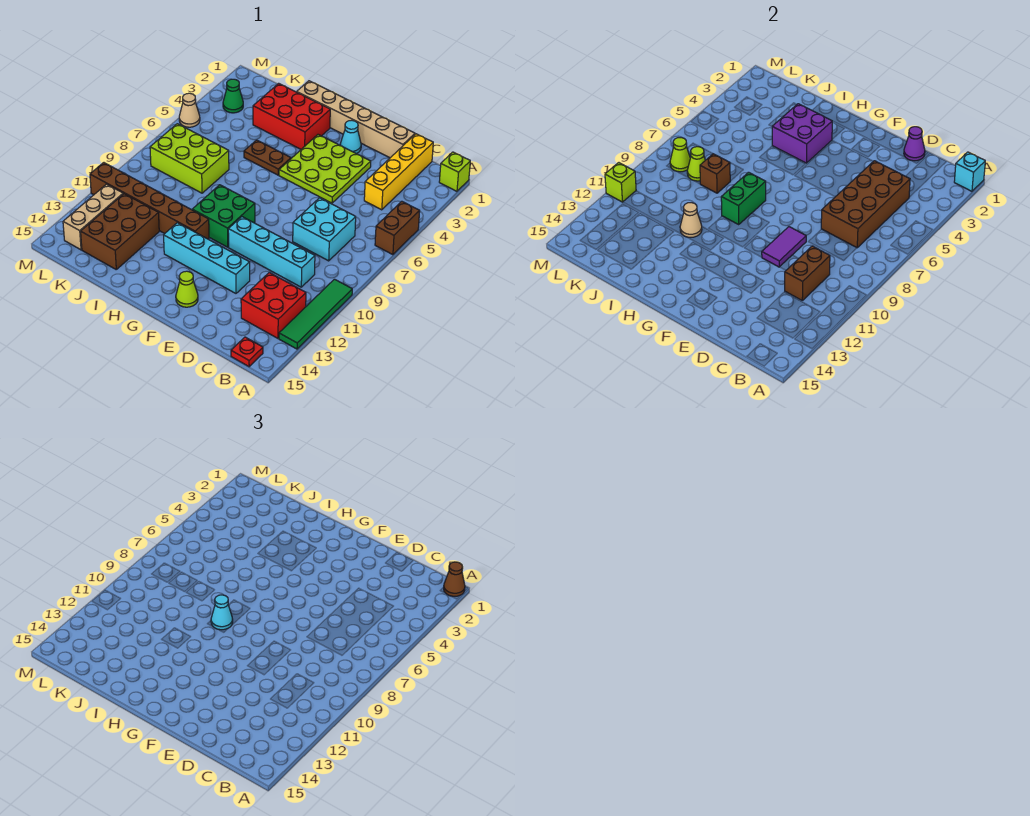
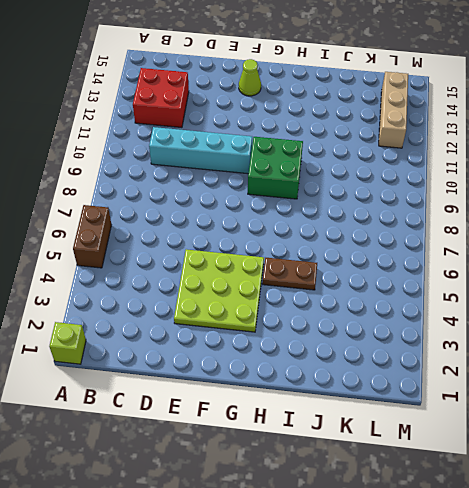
none -> green tile A10:A13 level 1
none -> red plate B15 level 1
none -> yellow brick C1:C4 level 1
none -> cyan brick C7:D8 level 1

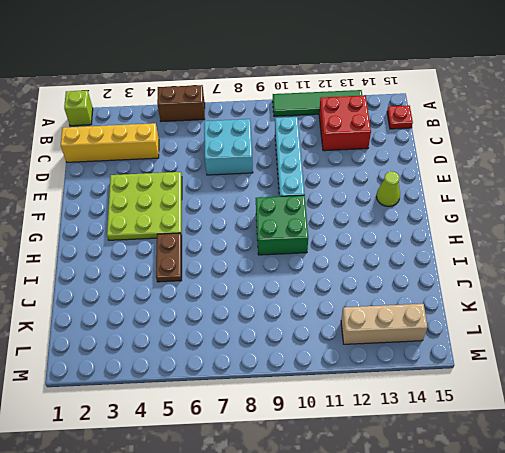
none -> tan brick D1:I1 level 1
none -> cyan brick E12:H12 level 1
none -> cyan cone F2 level 1
none -> red brick H2:J3 level 1

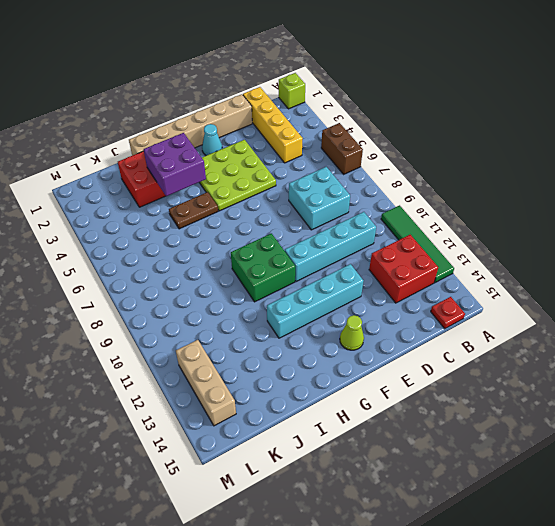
none -> brown brick H11:M11 level 1
none -> lime brick J7:L8 level 1
none -> brown brick J12:K14 level 1
none -> green cone L3 level 1

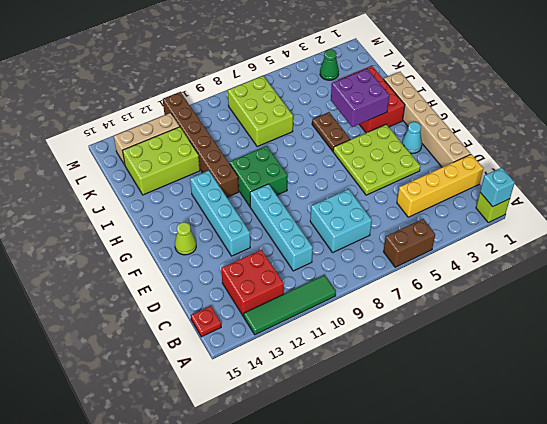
lime brick J12:K14 level 1 -> brown brick J12:K14 level 1
none -> tan cone M5 level 1
none -> brown brick C4:D7 level 2
none -> brown brick C10:C11 level 2
none -> purple cone D1 level 2

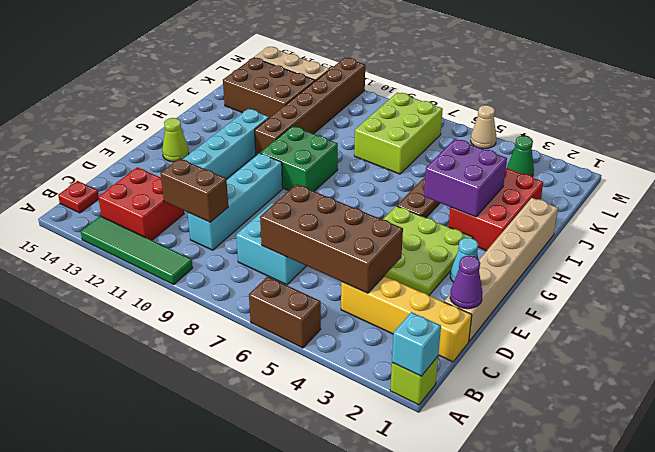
none -> purple tile E9:E10 level 2
none -> green brick H8:H9 level 2
none -> tan cone I11 level 2
none -> brown brick J8 level 2

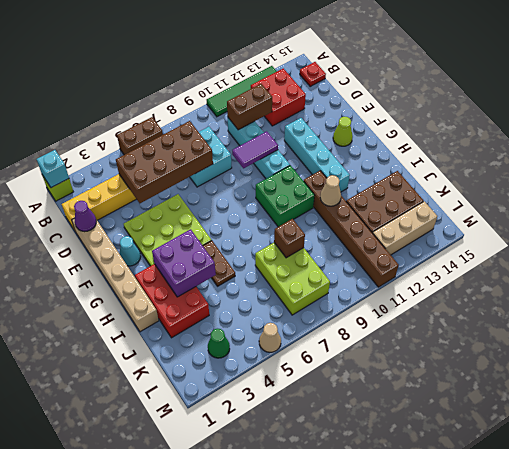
none -> green brick H8:H9 level 2
none -> lime cone K8 level 2
none -> lime cone L8 level 2
none -> lime brick M11 level 2

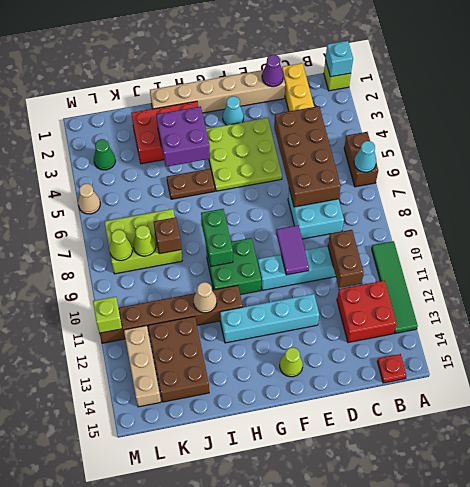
cyan cone A6 level 2 -> cyan cone H9 level 3
none -> brown cone A1 level 3

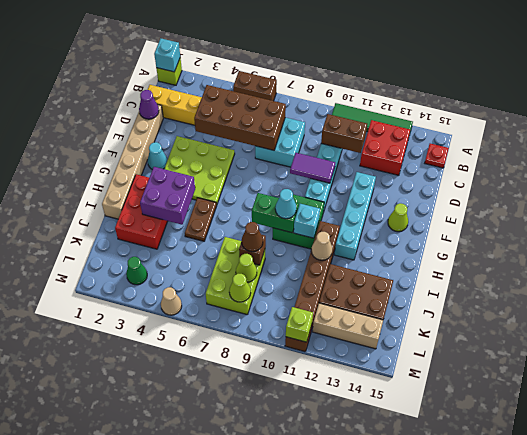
cyan brick H10 level 2 -> none
brown cone J8 level 3 -> brown cone A1 level 3

